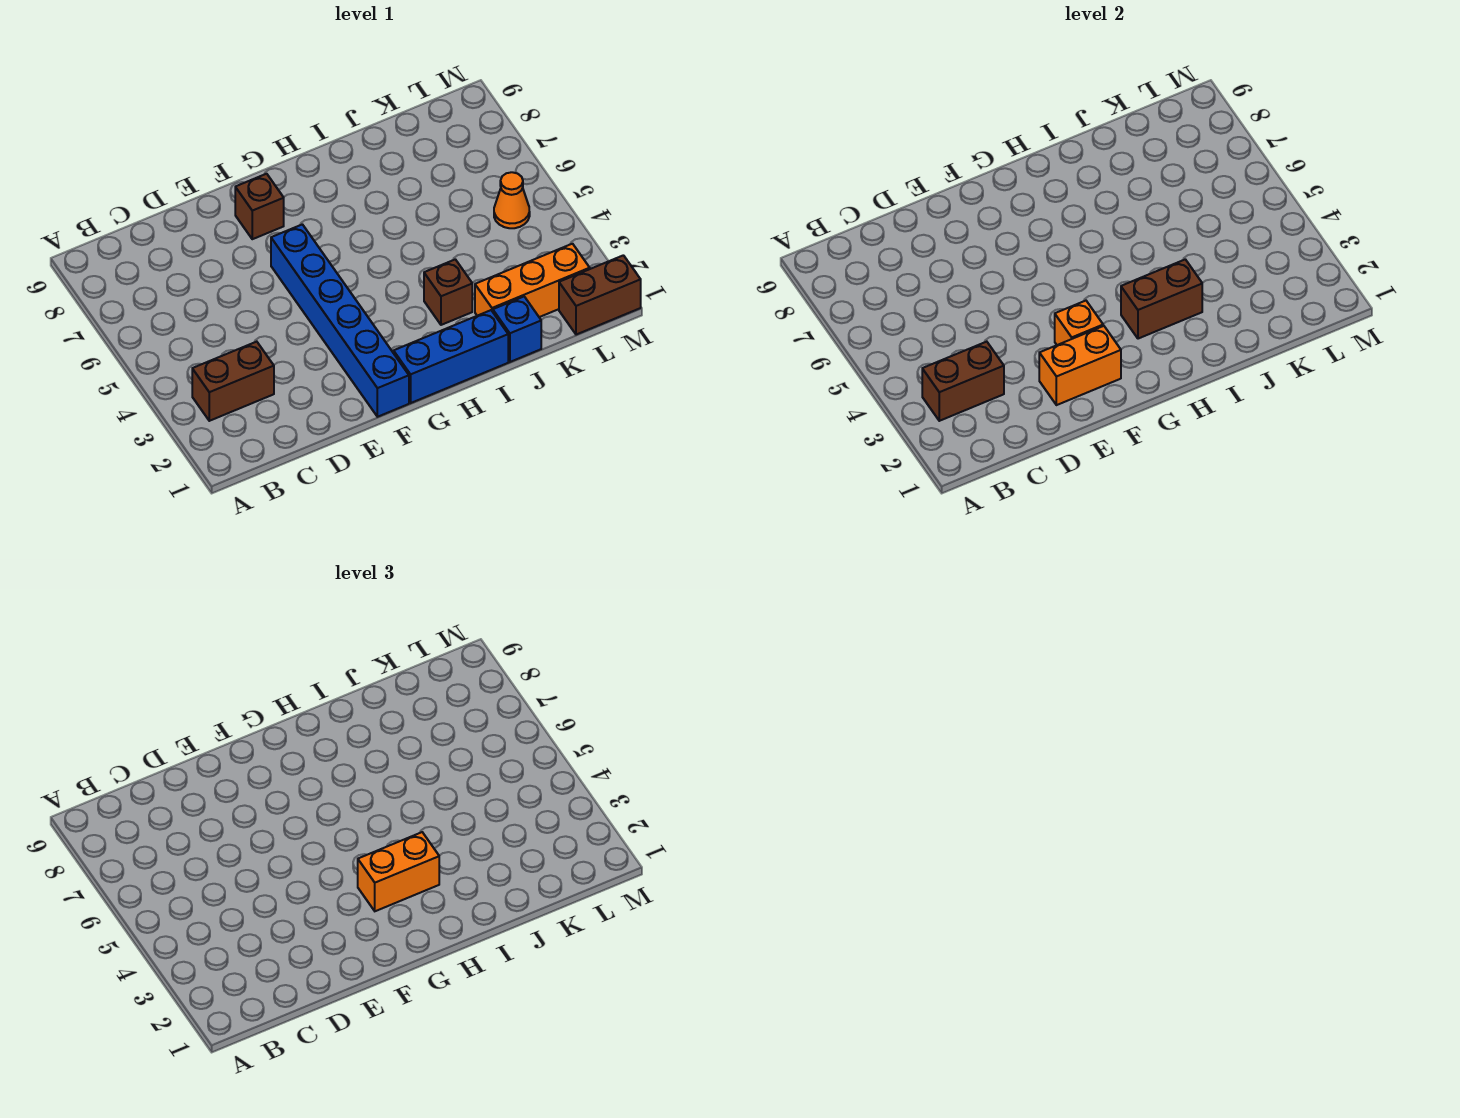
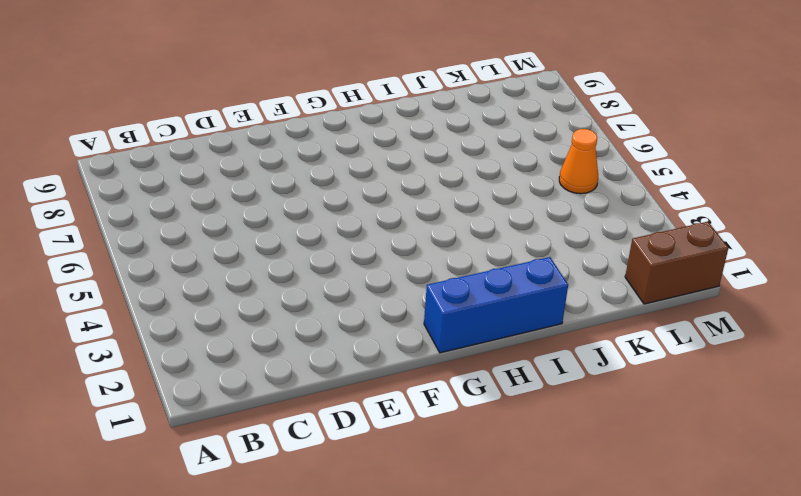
none -> brown brick B3:C3 level 1
none -> blue brick F1:F6 level 1
none -> brown brick F8 level 1

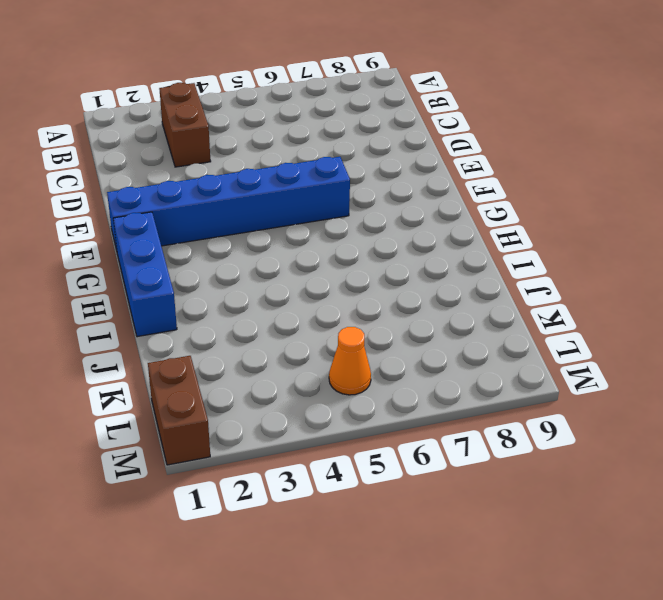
none -> brown brick F8 level 1
none -> brown brick I3 level 1
none -> blue brick J1 level 1

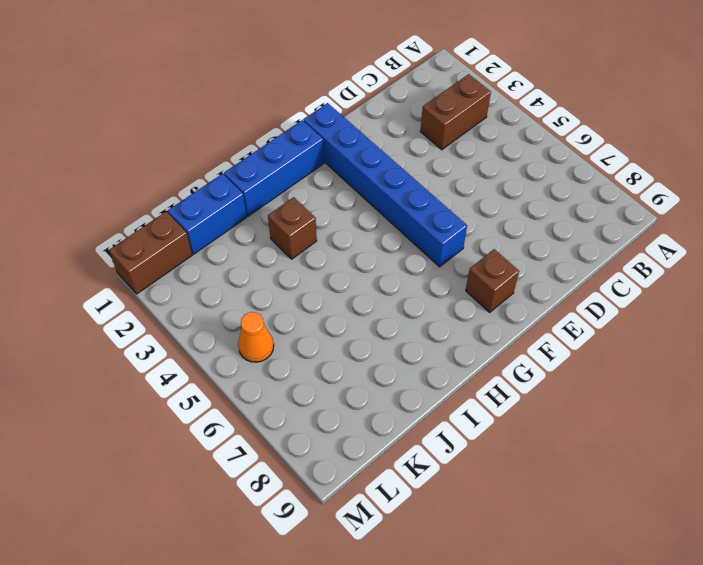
blue brick J1:K1 level 1 -> blue brick J1 level 1
none -> orange brick J2:L2 level 1
none -> brown brick B3:C3 level 2
none -> orange brick E2:F2 level 2

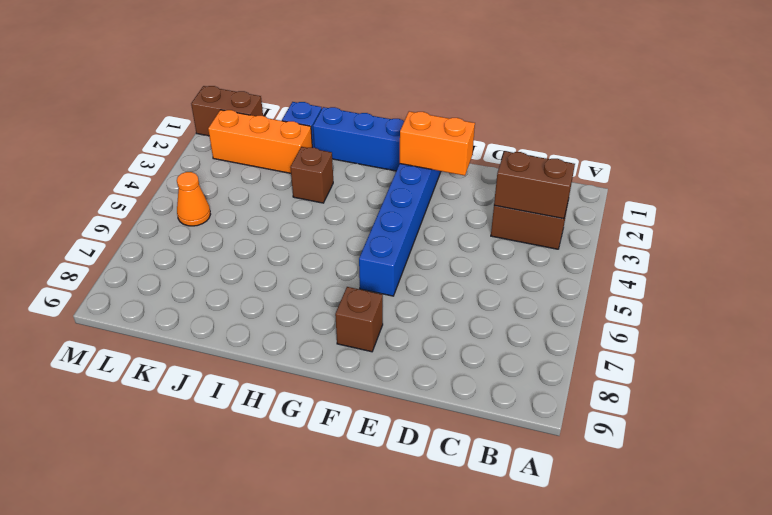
none -> orange brick F3 level 2
none -> brown brick H3:I3 level 2
none -> orange brick G3:H3 level 3

